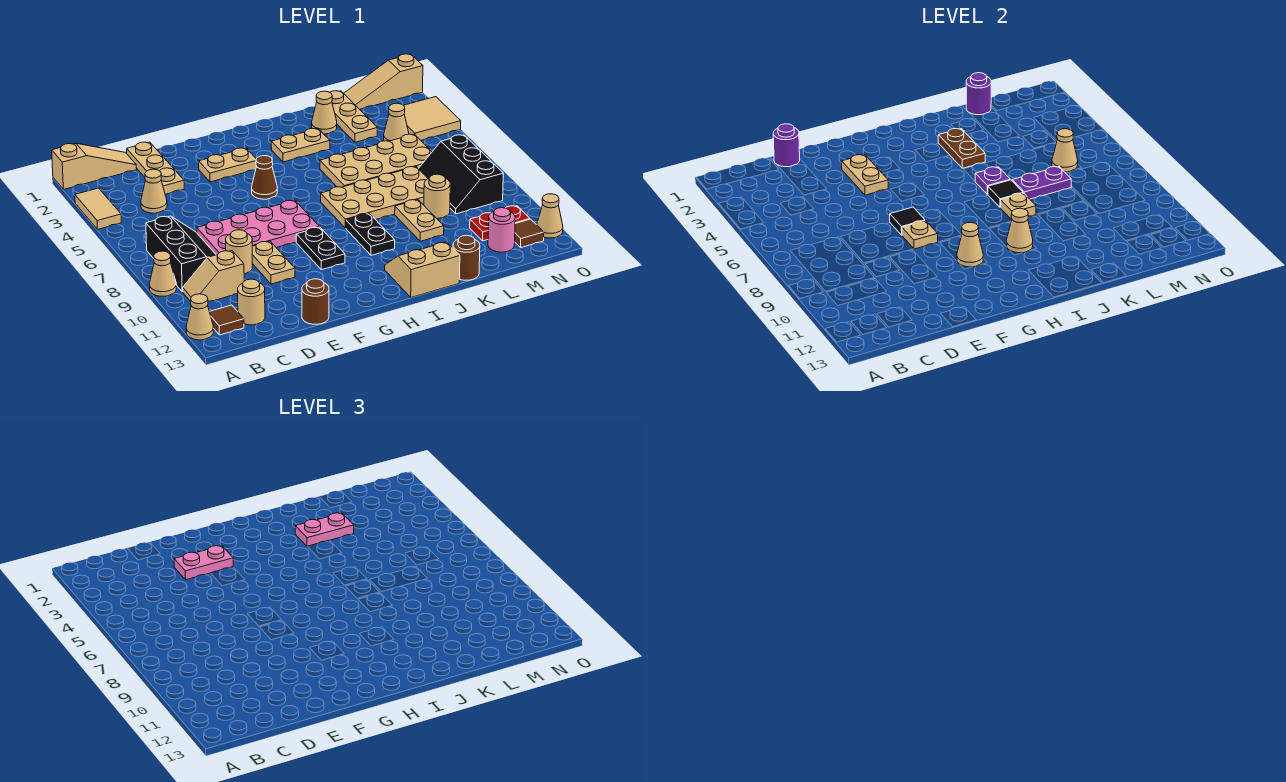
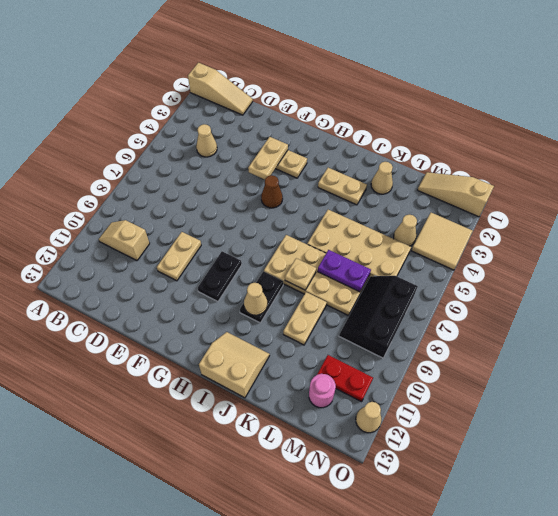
none -> tan tile A3:A4 level 1
none -> tan cone A9 level 1
none -> tan cone A12 level 1
none -> black slope B7:C9 level 1 top B

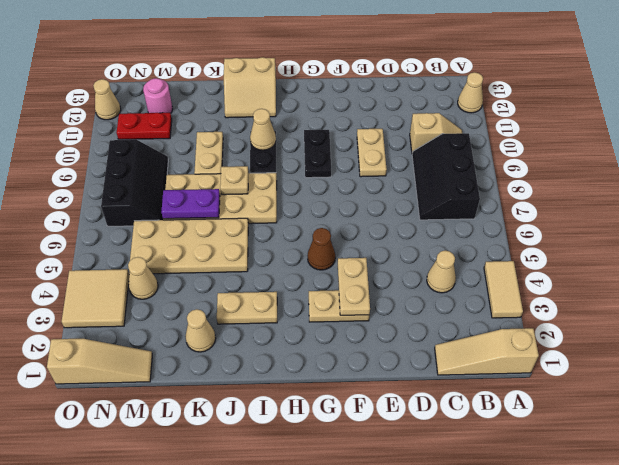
none -> tan cone A9 level 1
none -> brown tile B12 level 1
none -> tan round brick C12 level 1
none -> tan plate D1:D3 level 1

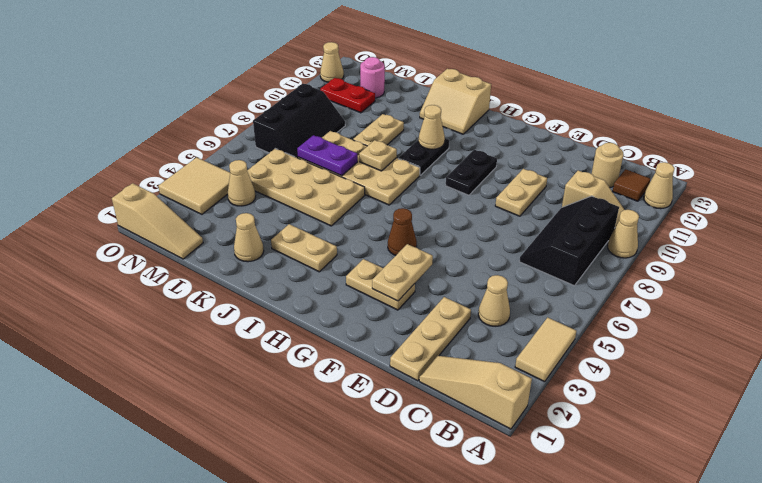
none -> pink plate D7:G8 level 1
none -> tan round brick D9 level 1
none -> brown round brick E13 level 1
none -> brown round brick K13 level 1

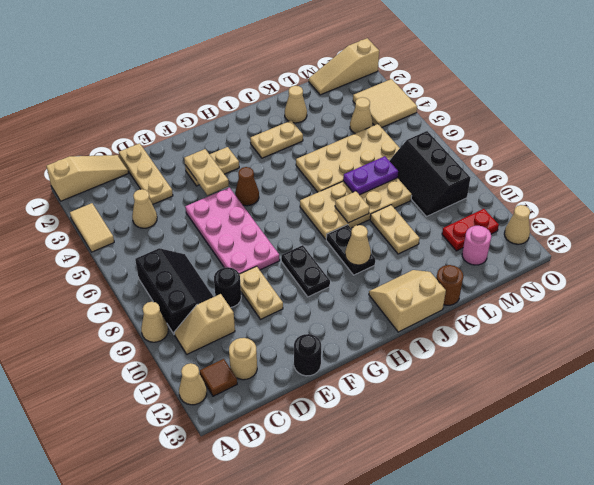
black round brick D9 level 1 -> tan round brick D9 level 1
pink plate E5:F8 level 1 -> pink plate D7:G8 level 1
black round brick E13 level 1 -> brown round brick E13 level 1
none -> tan plate L1:L3 level 1
none -> tan round brick L9 level 1
none -> brown tile N12 level 1
none -> purple round brick D1 level 2

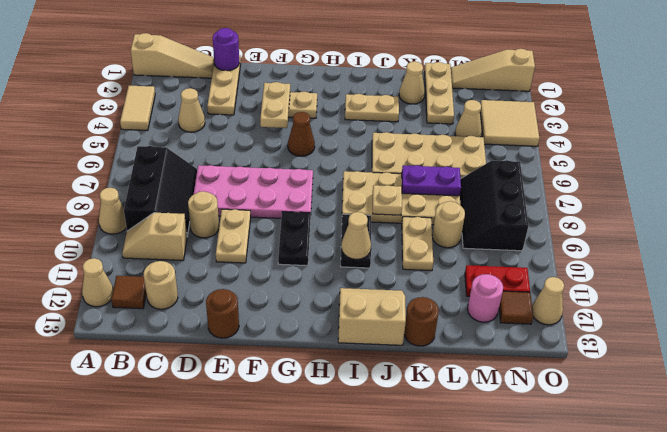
none -> black tile F7 level 2
none -> tan plate F8 level 2
none -> tan cone G10 level 2
none -> brown plate J3:J4 level 2

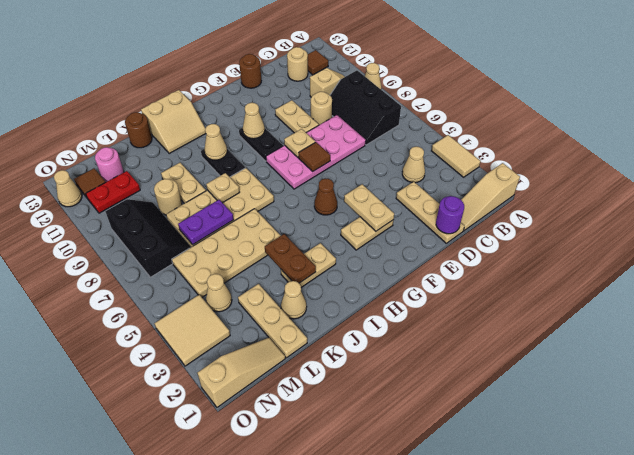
brown tile F7 level 2 -> black tile F7 level 2
none -> tan cone A12 level 1
none -> purple plate J6 level 2
none -> black tile J7 level 2
none -> purple round brick L1 level 2

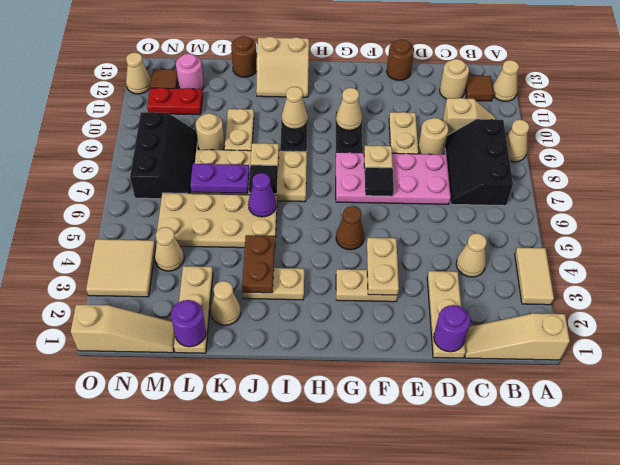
purple cone J6 level 2 -> purple plate J6 level 2
none -> tan cone M6 level 2
none -> pink plate E3:F3 level 3
none -> pink plate J3:K3 level 3

